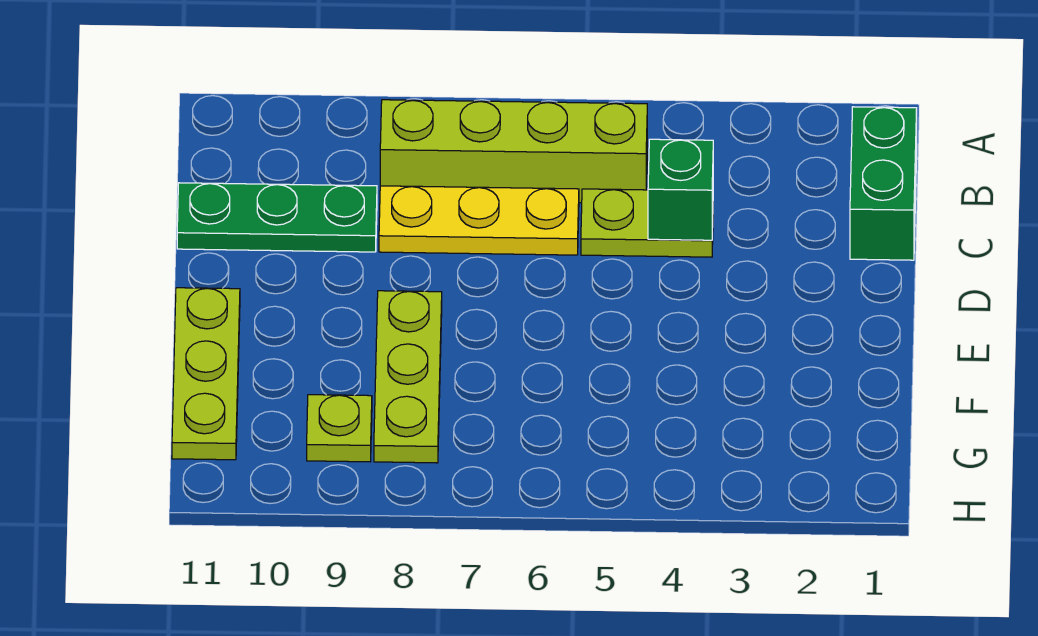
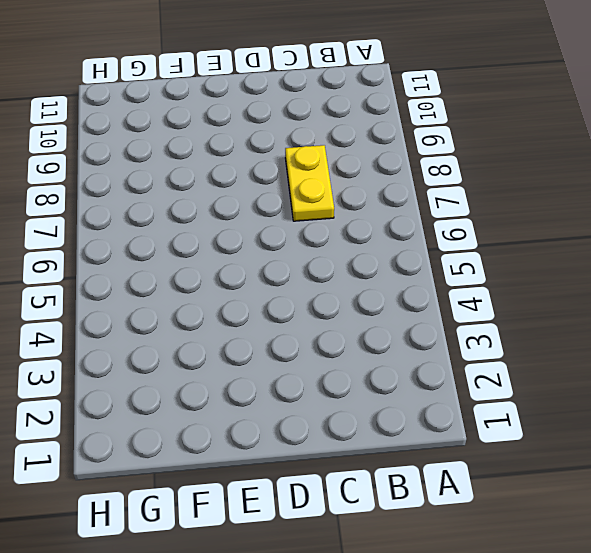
yellow plate C7:C8 level 1 -> yellow plate C6:C8 level 1
none -> green brick B1:C1 level 1
none -> lime brick B5:B8 level 1

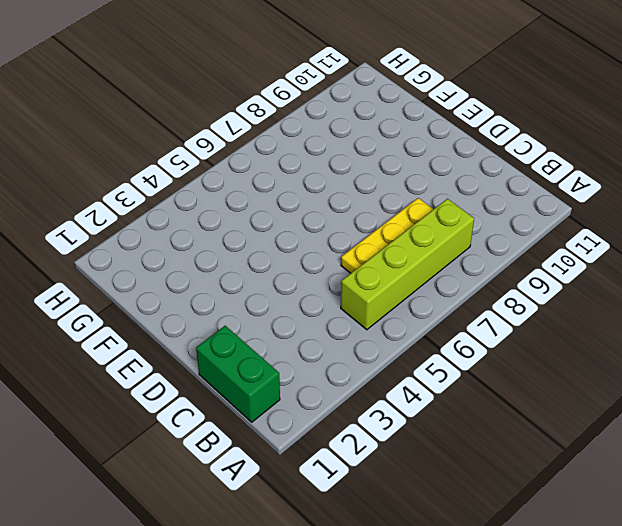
none -> lime plate C4:C5 level 1
none -> green plate C9:C11 level 1

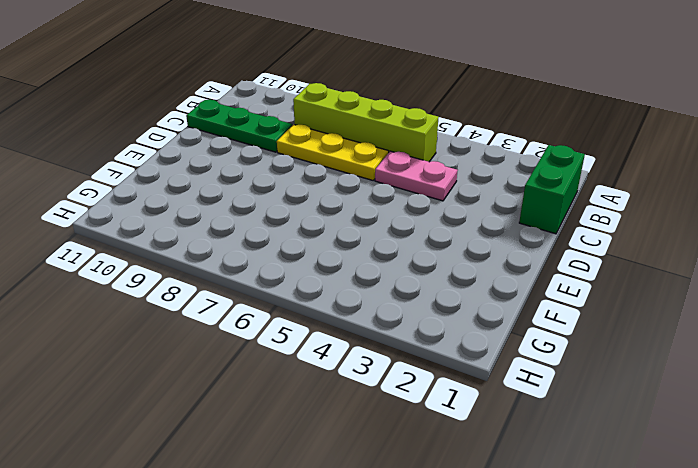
pink plate C4:C5 level 1 -> lime plate C4:C5 level 1
none -> lime plate E8:G8 level 1
none -> lime plate E11:G11 level 1

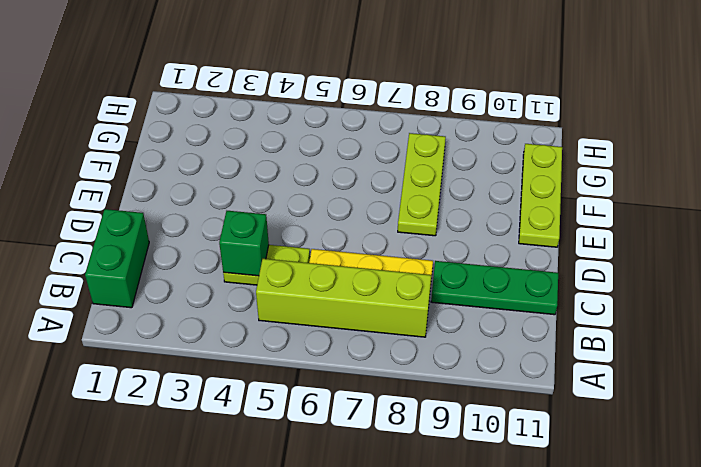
none -> lime plate G9 level 1

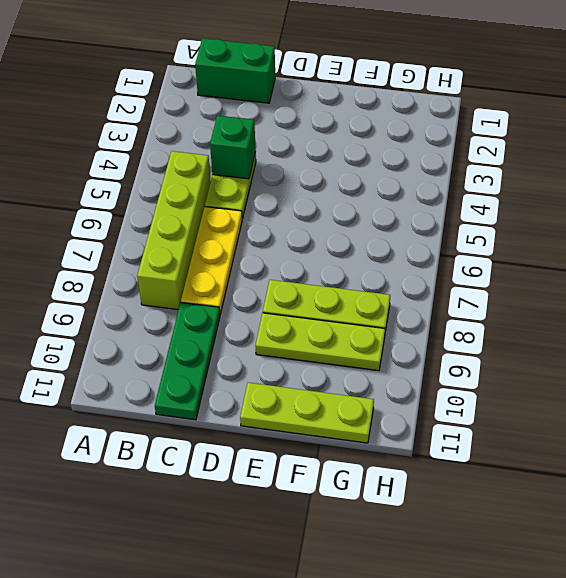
lime plate E9:G9 level 1 -> lime plate G9 level 1

